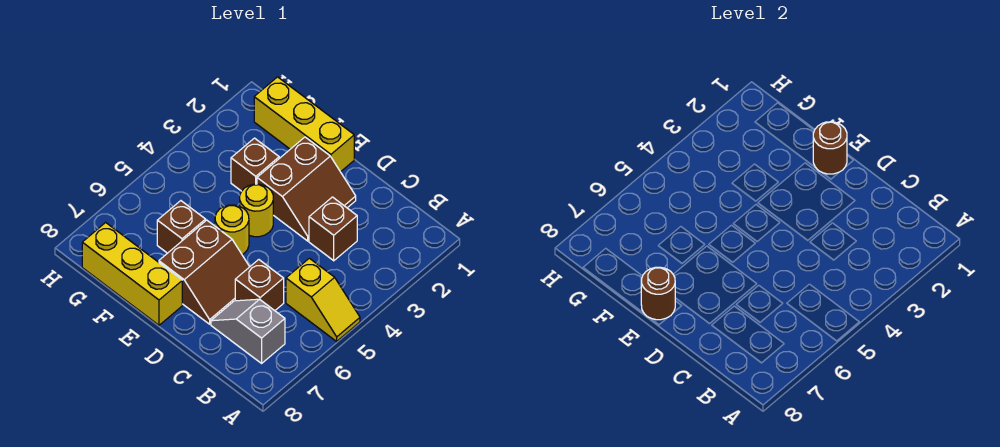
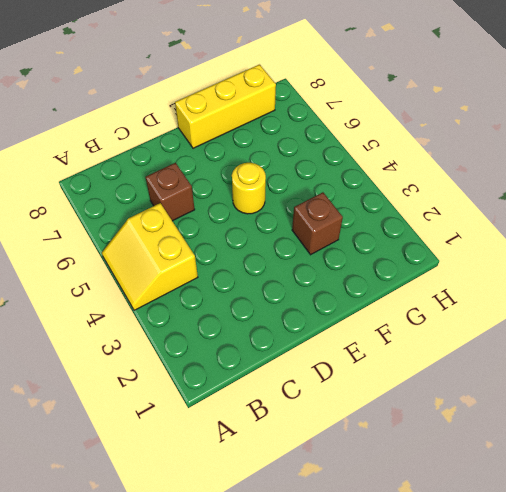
yellow slope A4:B5 level 1 top B -> yellow slope A5:B5 level 1 top B
none -> grey slope B7:C7 level 1 top B
none -> brown brick C3 level 1
none -> brown slope D2:E3 level 1 top E

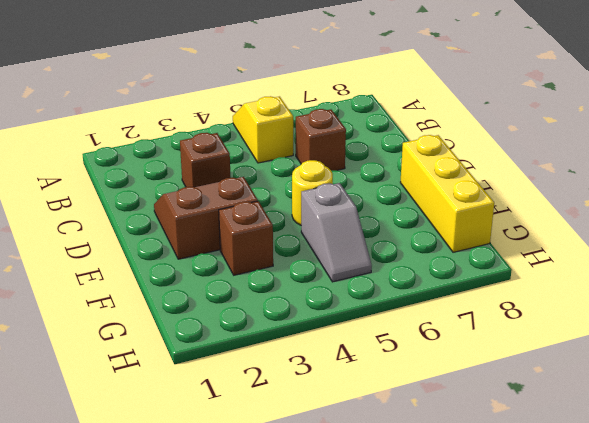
grey slope F5:G5 level 1 top F -> grey slope B7:C7 level 1 top B
none -> brown slope D6:E7 level 1 top E
none -> yellow brick E1:G1 level 1
none -> yellow round brick E4 level 1

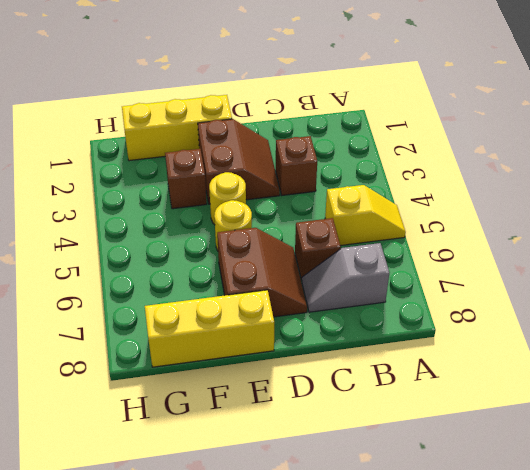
none -> brown brick F6 level 1
none -> brown round brick E1 level 2
none -> brown round brick E8 level 2

